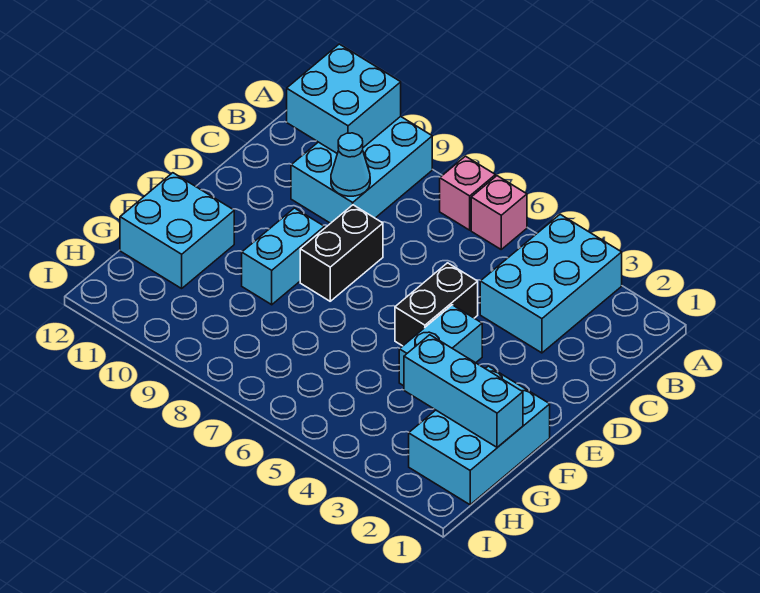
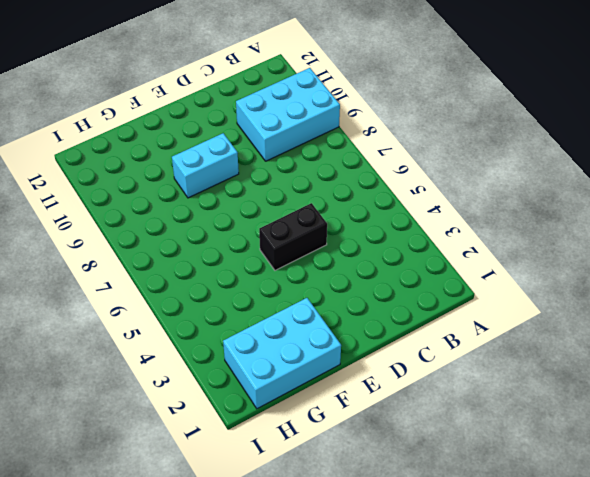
none -> cyan brick A3:C4 level 1
none -> pink brick A6 level 1
none -> pink brick A7 level 1

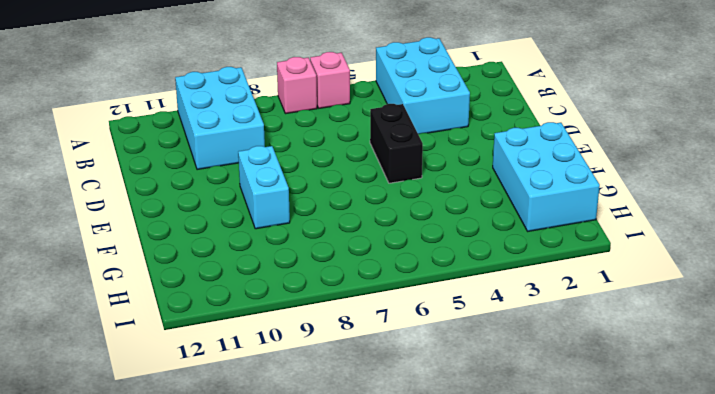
none -> black brick D8:E8 level 1
none -> cyan brick E4:F4 level 1
none -> cyan brick F11:G12 level 1

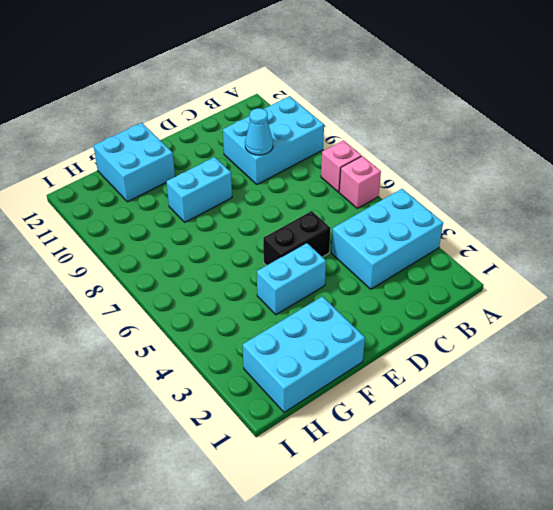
none -> black brick D8:E8 level 1
none -> cyan brick A10:B11 level 2
none -> cyan brick G1:G3 level 2

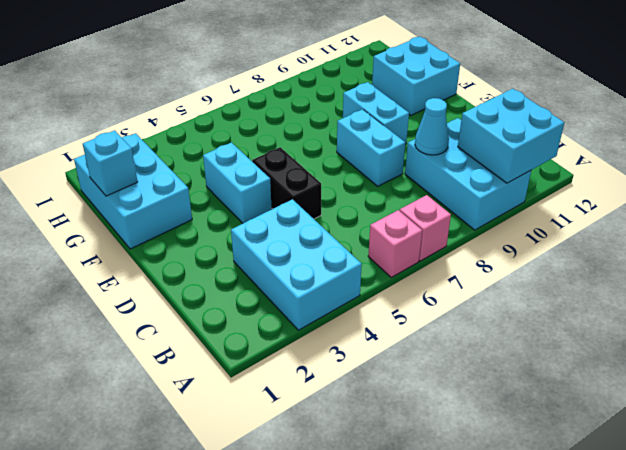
cyan brick D8:E8 level 1 -> black brick D8:E8 level 1
cyan brick G1 level 2 -> cyan brick G1:G3 level 2

